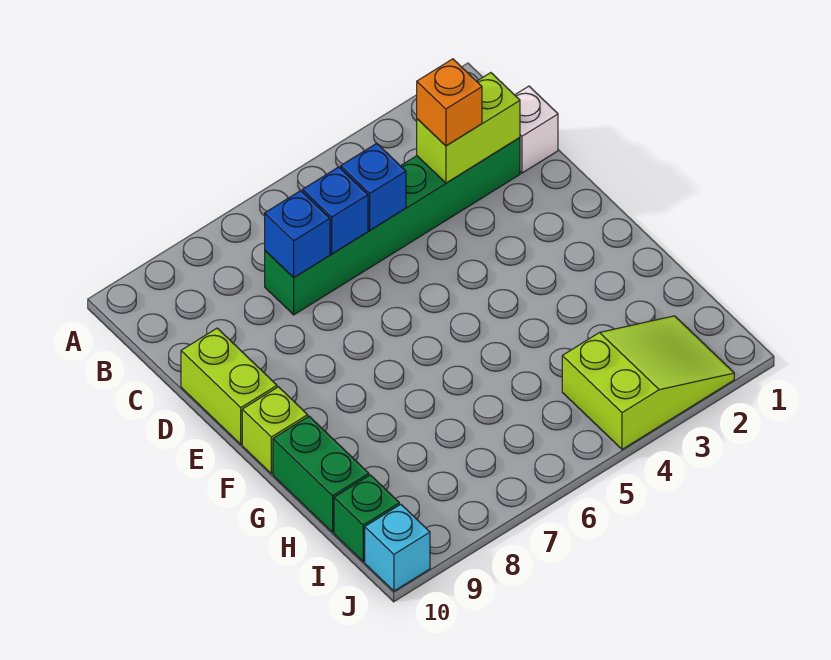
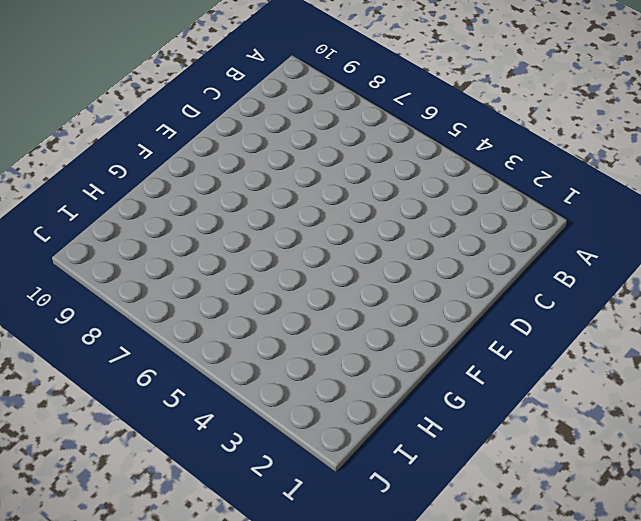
none -> white brick C1 level 1
none -> green brick C2:C7 level 1
none -> lime brick D10:E10 level 1

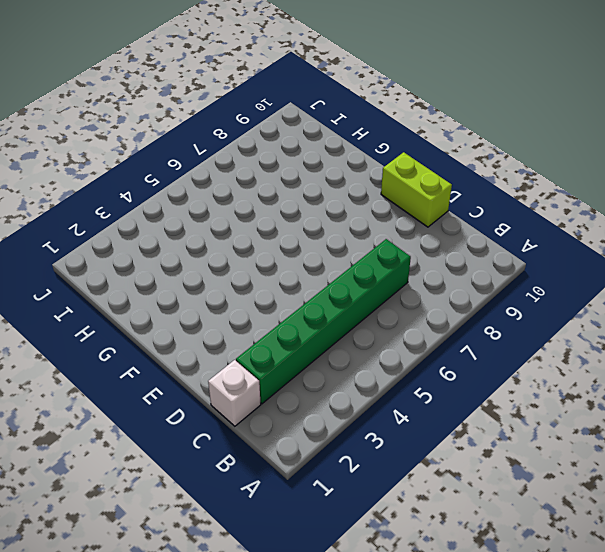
none -> lime brick F10 level 1
none -> green brick G10:H10 level 1
none -> lime slope I2:J4 level 1 top 4

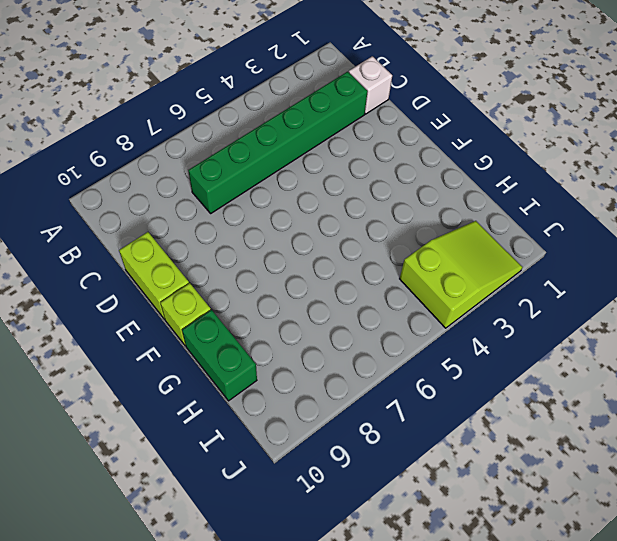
none -> green brick I10 level 1
none -> cyan brick J10 level 1
none -> lime brick C2:C3 level 2

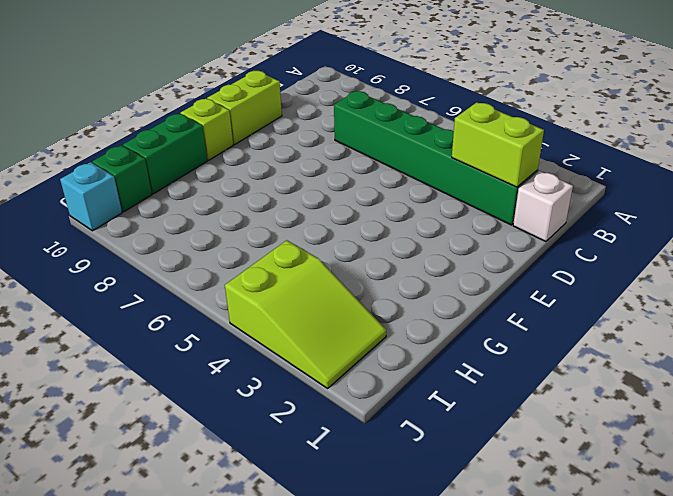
none -> blue brick C5 level 2
none -> blue brick C6 level 2
none -> blue brick C7 level 2

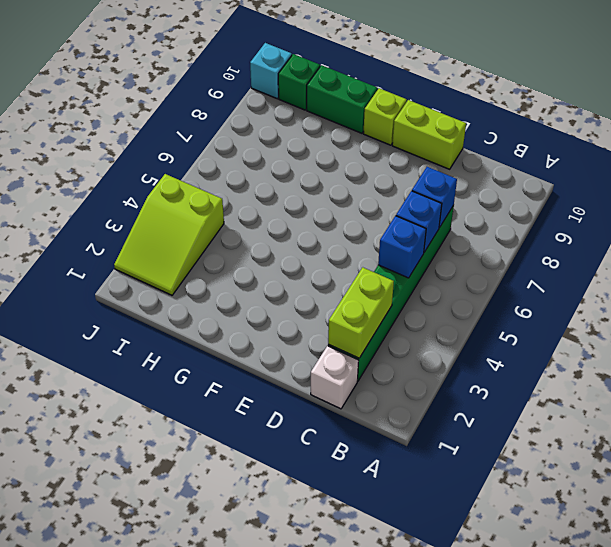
none -> orange brick C3 level 3

